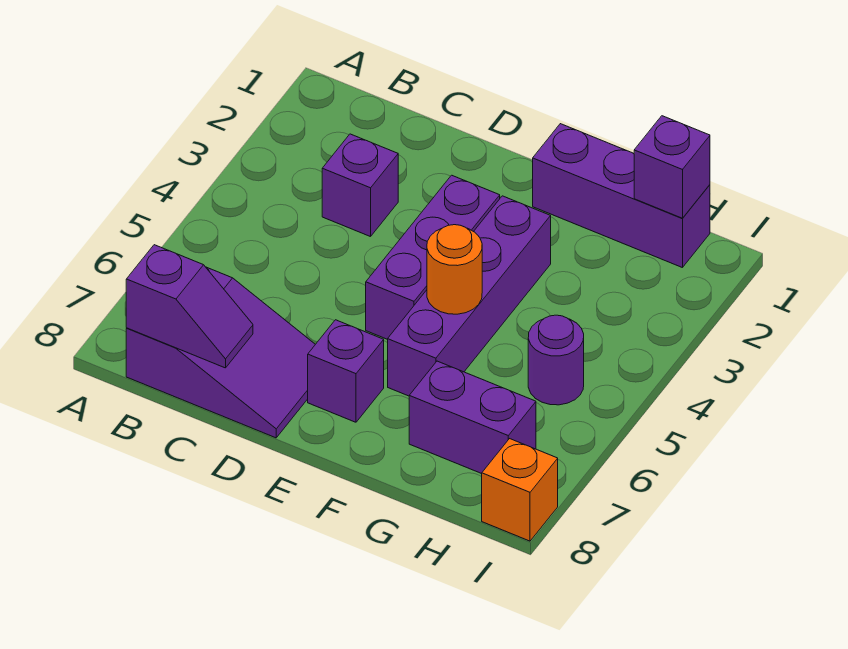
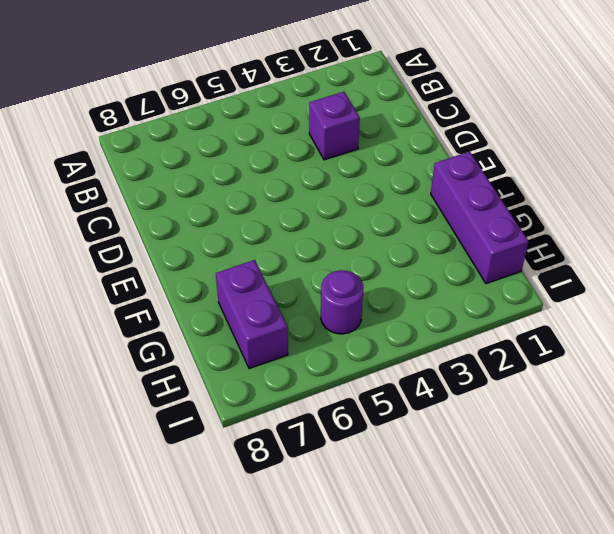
none -> purple slope B7:D8 level 1 top B
none -> purple brick E3:E5 level 1
none -> purple brick E7 level 1

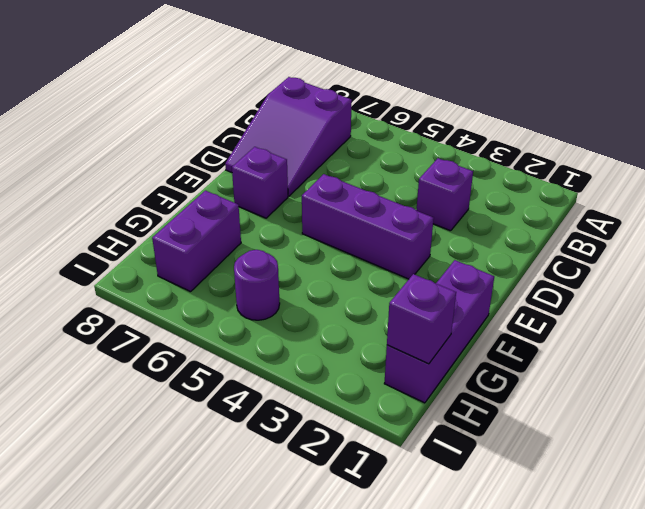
none -> purple brick F3:F6 level 1
none -> orange brick I8 level 1
none -> purple slope B8:C8 level 2 top B

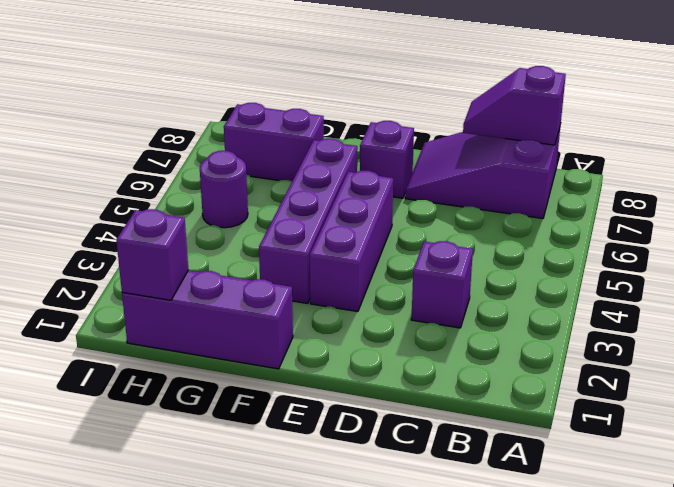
none -> orange brick I8 level 1
none -> orange round brick F5 level 2

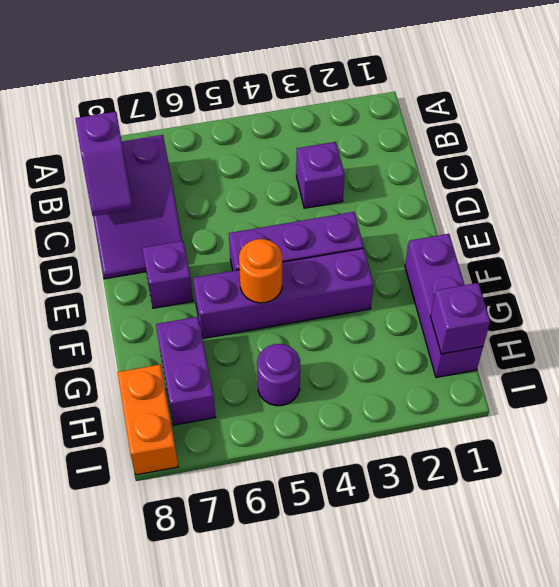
orange brick H8:I8 level 1 -> orange brick I8 level 1

